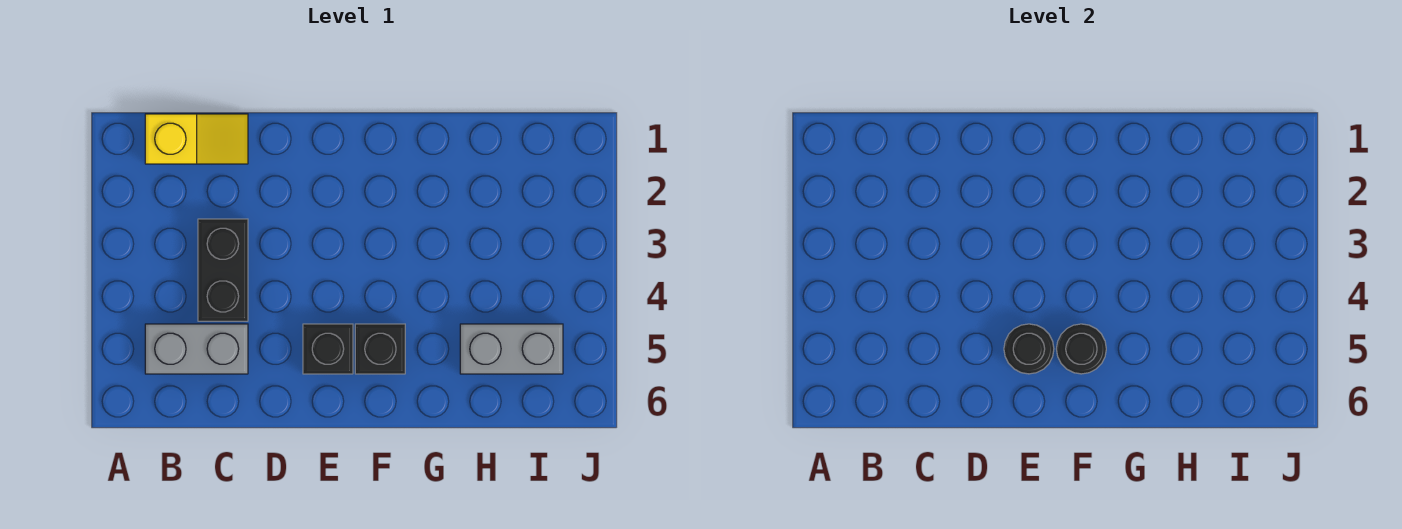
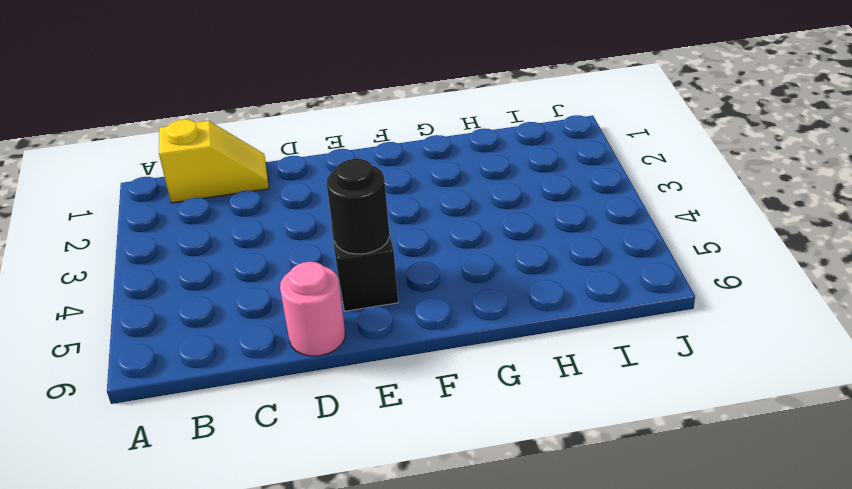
pink round brick D6 level 1 -> none
none -> grey brick B5:C5 level 1
none -> black brick C3:C4 level 1

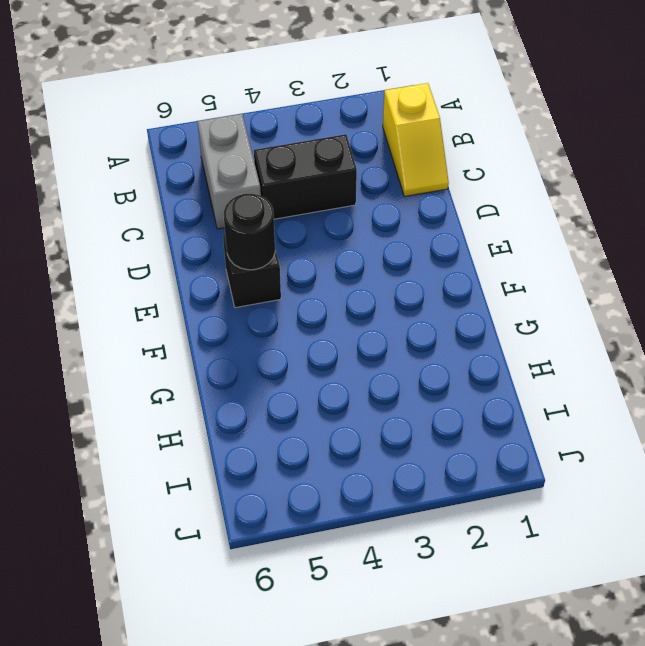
none -> black brick F5 level 1
none -> grey brick H5:I5 level 1

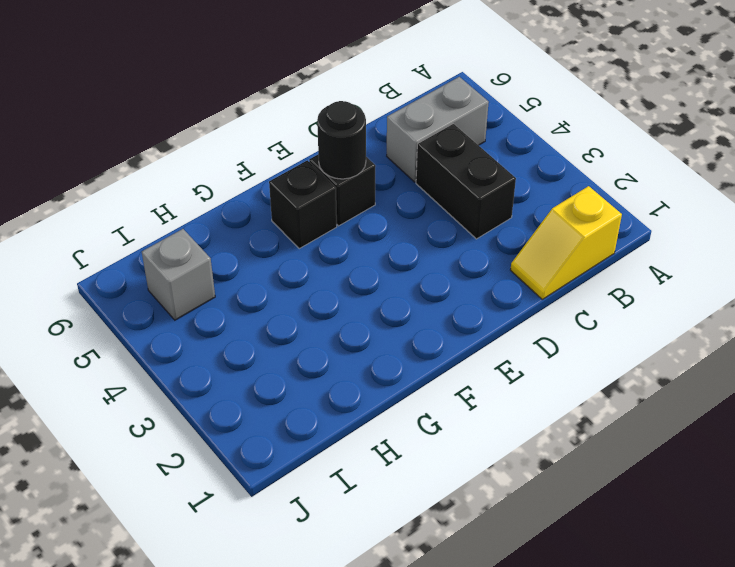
grey brick I5 level 1 -> grey brick H5:I5 level 1
none -> black round brick F5 level 2

